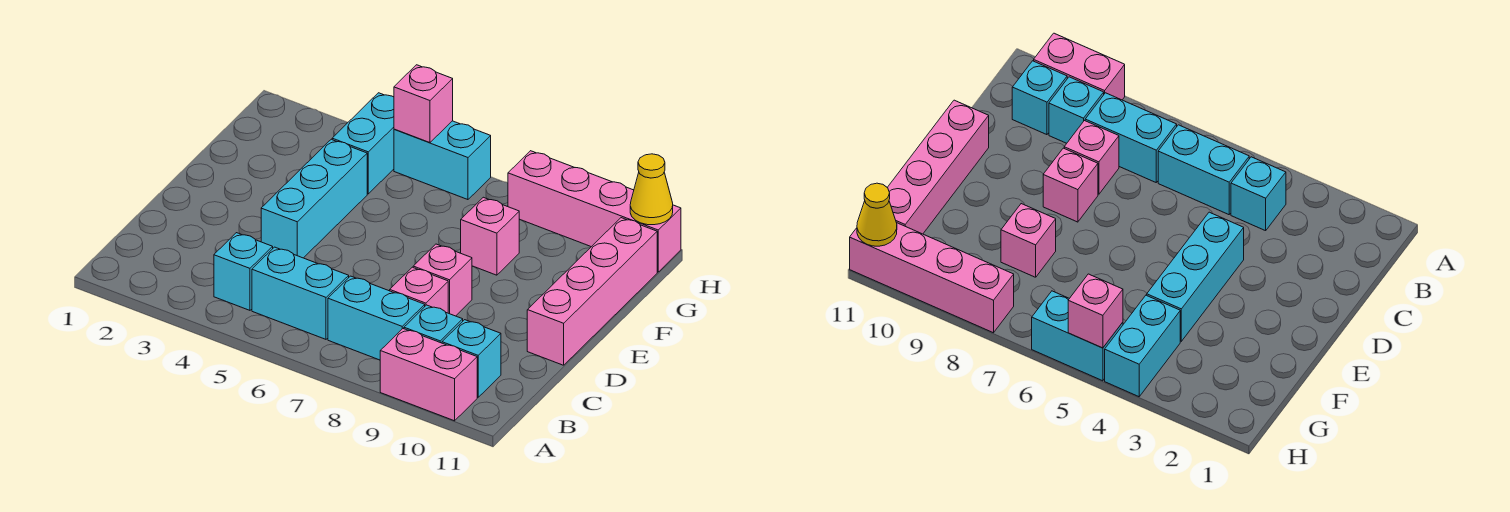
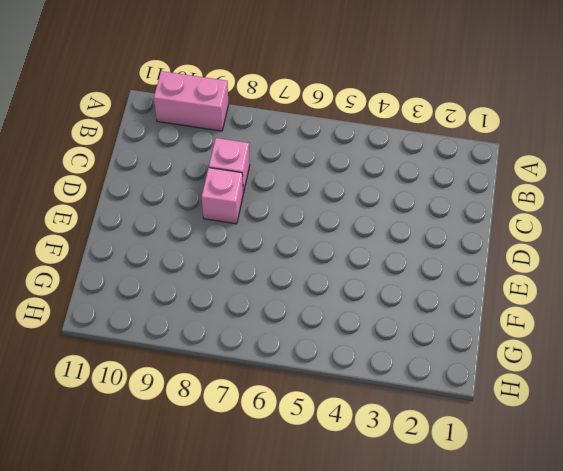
none -> cyan brick B4 level 1
none -> cyan brick B5:B6 level 1
none -> cyan brick B7:B8 level 1

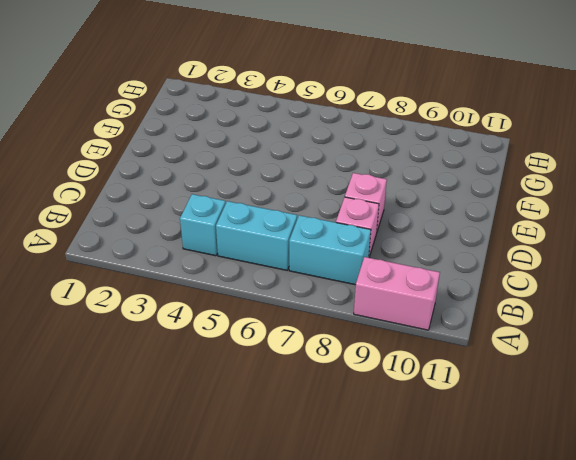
none -> cyan brick B9 level 1
none -> cyan brick B10 level 1
none -> cyan brick D4:F4 level 1

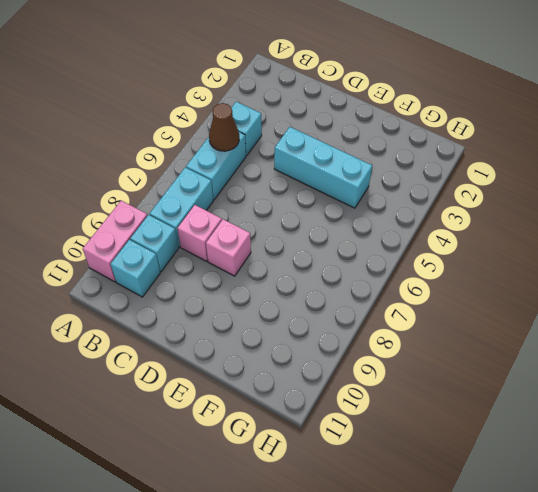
brown cone B5 level 2 -> none
none -> pink brick D11:G11 level 1
none -> pink brick F8 level 1
none -> cyan brick G4:H4 level 1

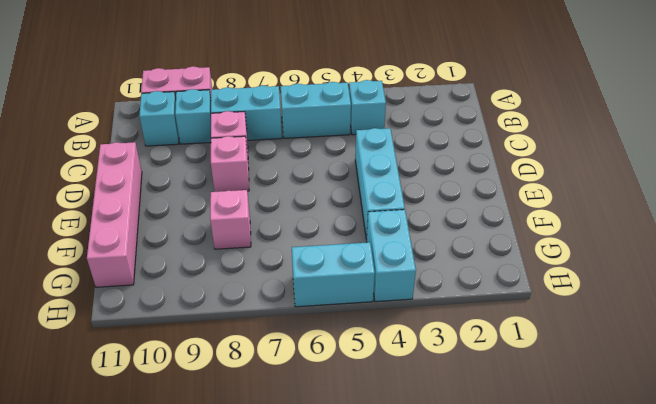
none -> pink brick H8:H11 level 1
none -> pink brick H5 level 2
none -> yellow cone H11 level 2

